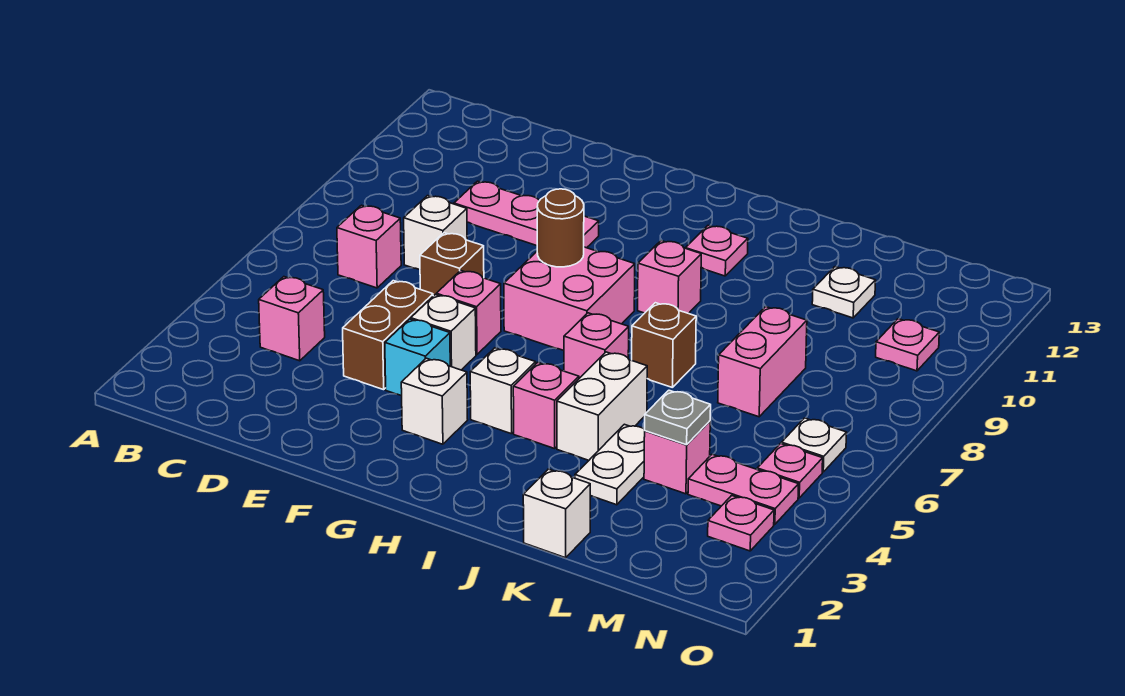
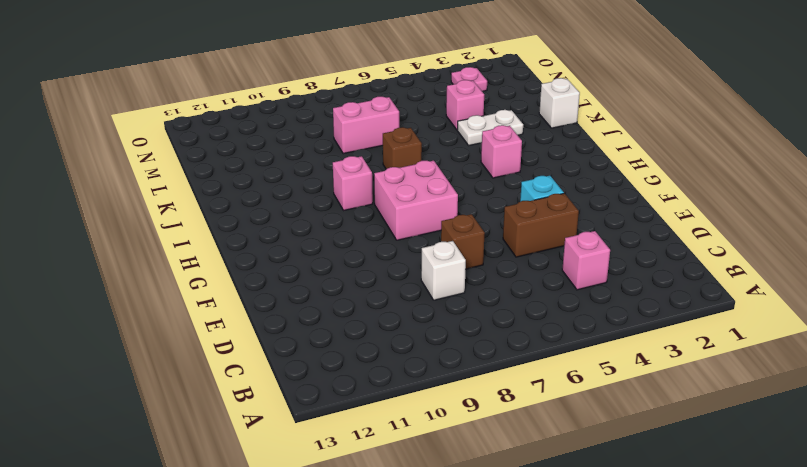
none -> pink brick C7 level 1
none -> pink plate D10:F10 level 1
none -> white brick F5 level 1
none -> pink brick F6 level 1

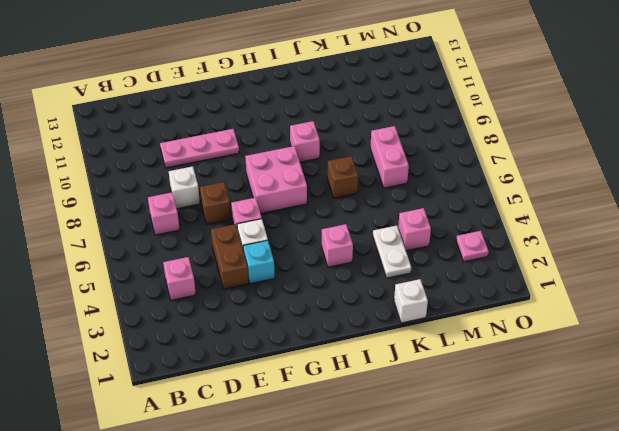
none -> white brick G3 level 1
none -> white brick H4 level 1
none -> pink brick I6 level 1
none -> pink plate I11 level 1

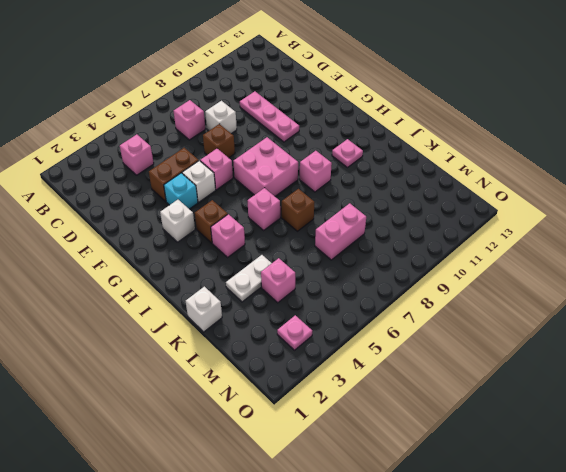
brown brick H4 level 1 -> white brick H4 level 1
none -> white brick J4:J5 level 1
none -> white plate L11 level 1
none -> pink plate M4:N4 level 1
none -> pink plate N5 level 1

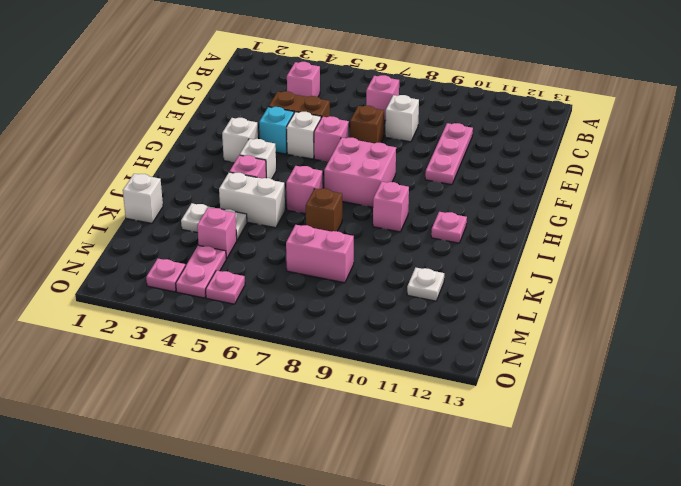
none -> white plate N6 level 1
none -> pink plate N10 level 1
none -> brown round brick G8 level 2
none -> grey plate L4 level 2

